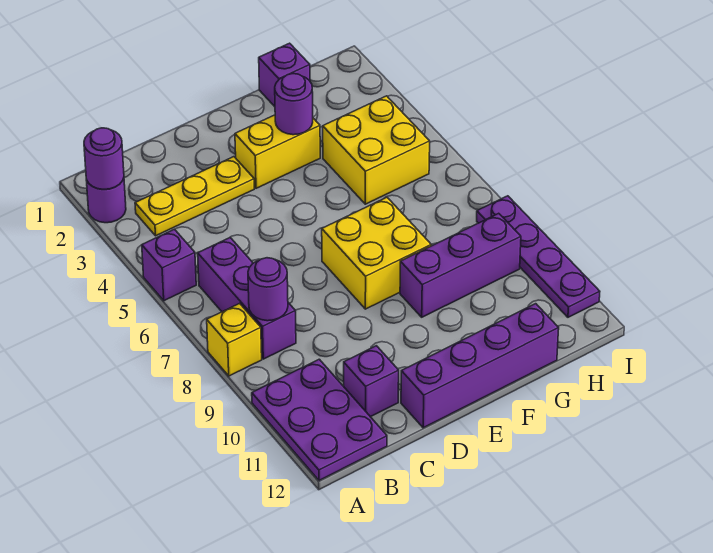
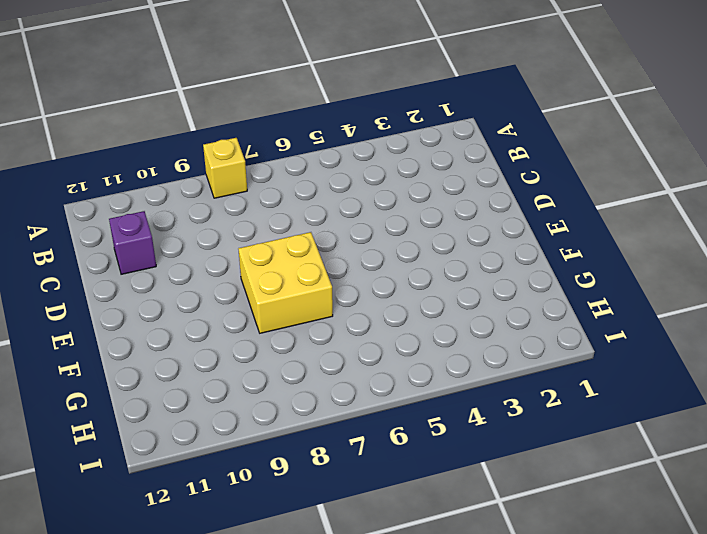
none -> purple round brick A2 level 1
none -> purple brick A5 level 1
none -> purple plate A10:B12 level 1

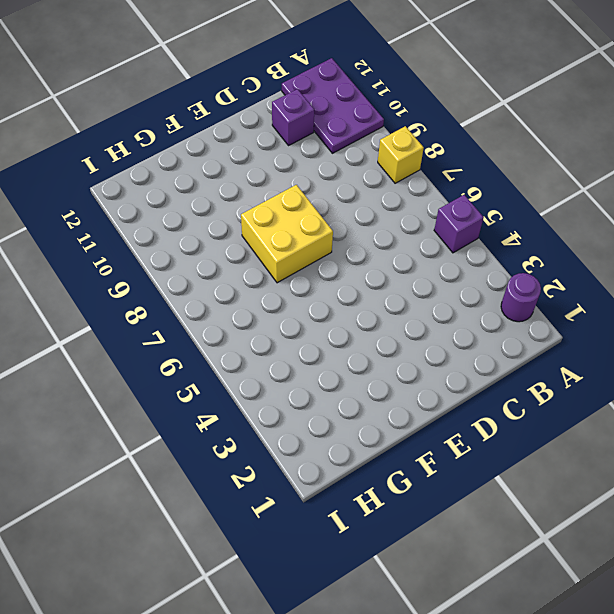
none -> yellow plate B3:D3 level 1
none -> purple brick B6:B8 level 1
none -> purple brick D12:G12 level 1

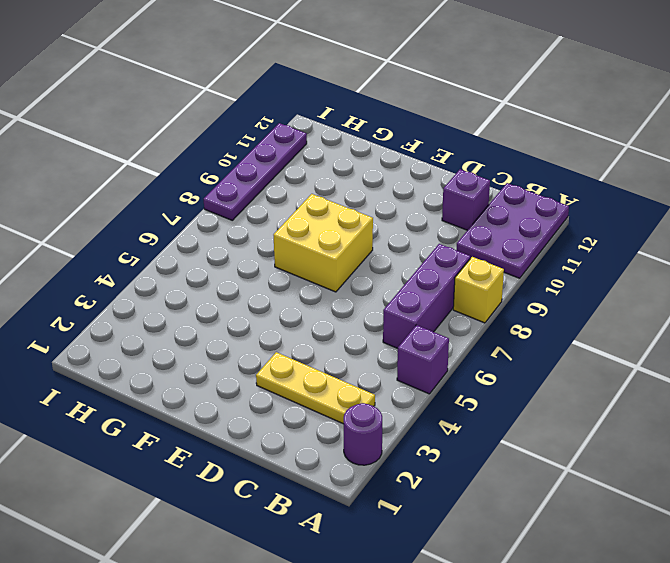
none -> purple brick D12:G12 level 1
none -> yellow brick E3:F3 level 1
none -> purple brick F9:H9 level 1

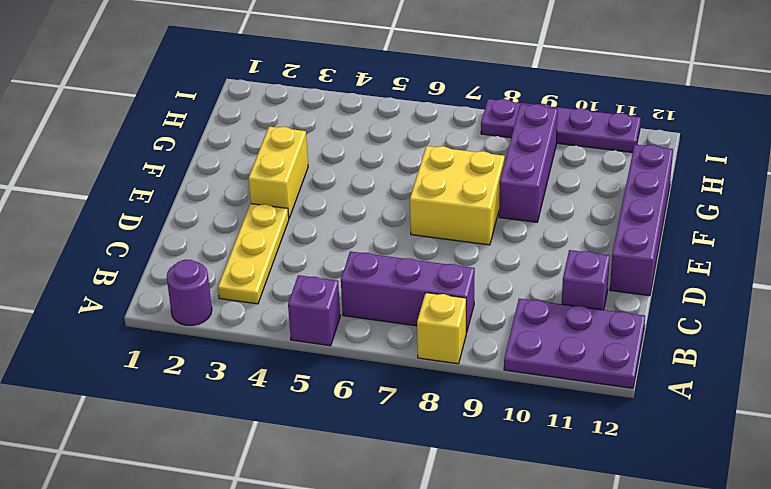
none -> purple brick G1 level 1
none -> yellow brick G4:H5 level 1
none -> purple round brick A2 level 2

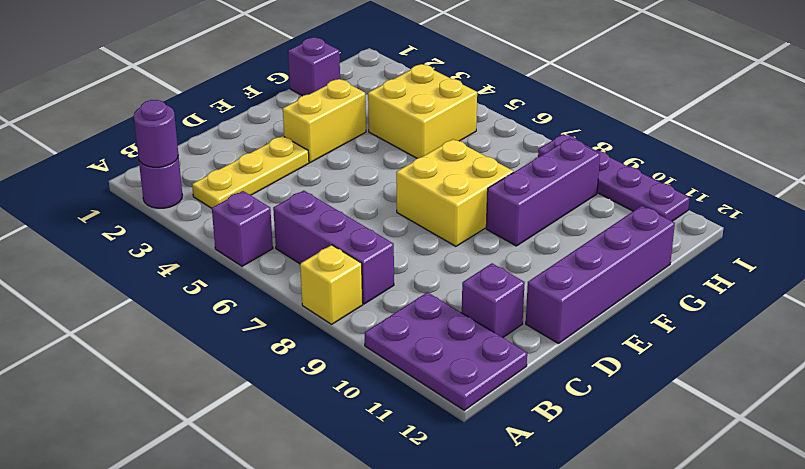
none -> purple round brick B8 level 2
none -> purple round brick F3 level 2

